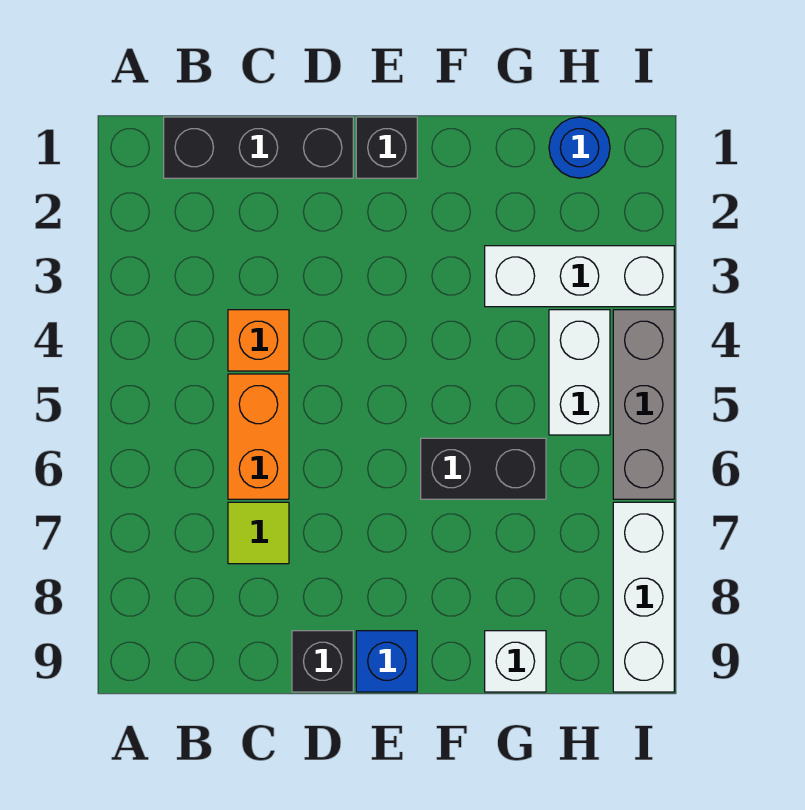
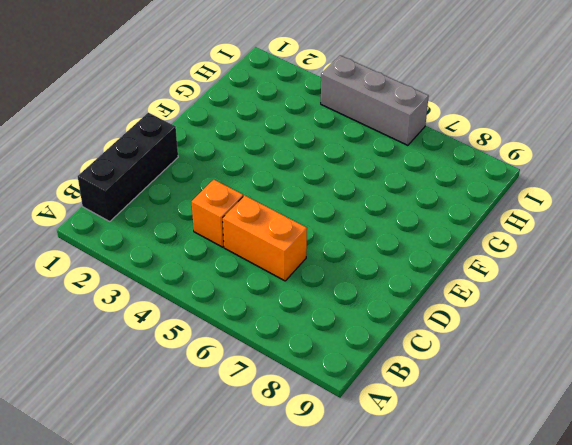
none -> lime tile C7 level 1
none -> black brick D9 level 1
none -> black brick E1 level 1

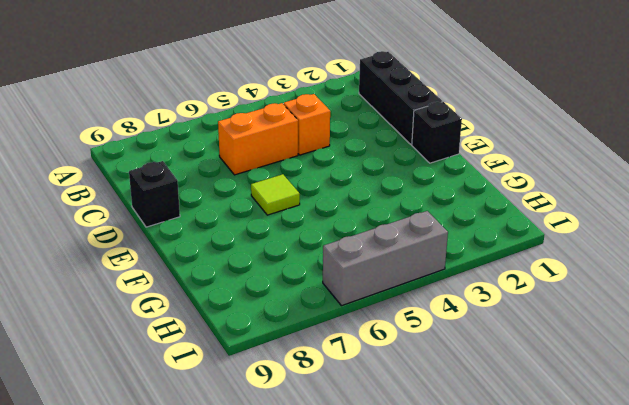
lime tile E6 level 1 -> lime tile C7 level 1
none -> blue brick E9 level 1
none -> black brick F6:G6 level 1
none -> white brick G3:I3 level 1

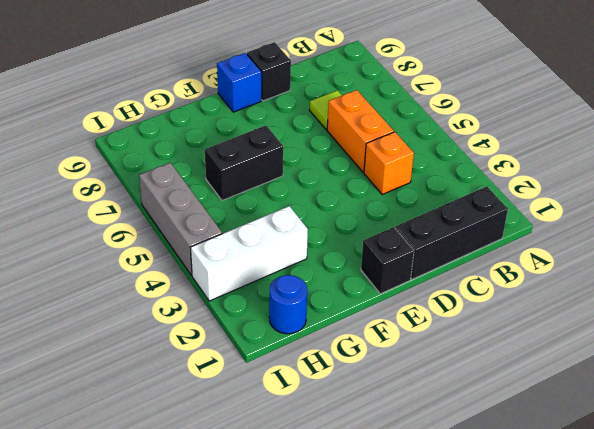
none -> white brick G9 level 1
none -> white brick H4:H5 level 1
none -> white brick I7:I9 level 1

